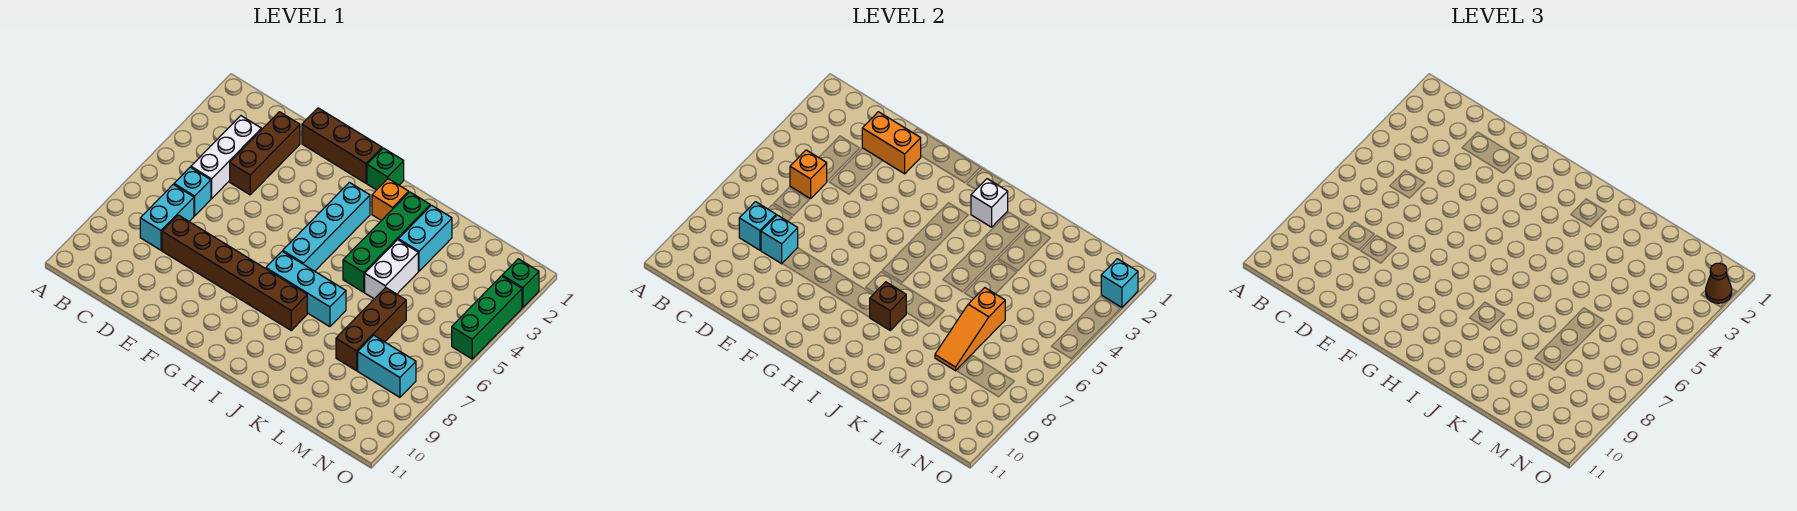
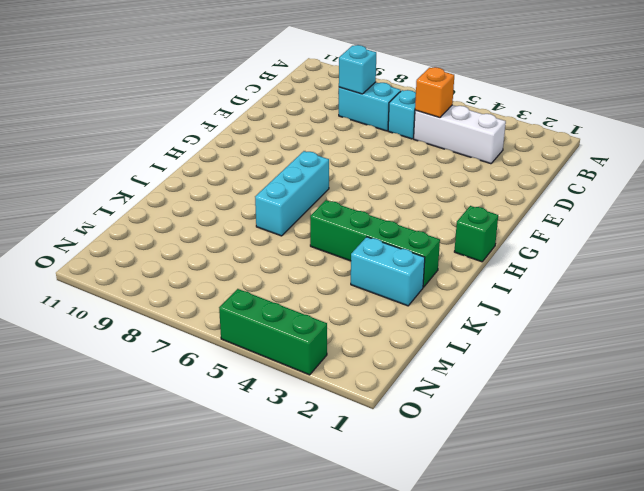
none -> brown brick D2:D4 level 1
none -> brown brick D8:I8 level 1
none -> brown brick E1:G1 level 1

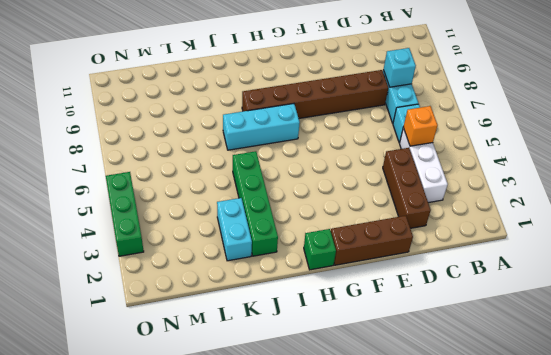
none -> cyan brick H3:H6 level 1
none -> orange brick I2 level 1
none -> white brick K4:K5 level 1

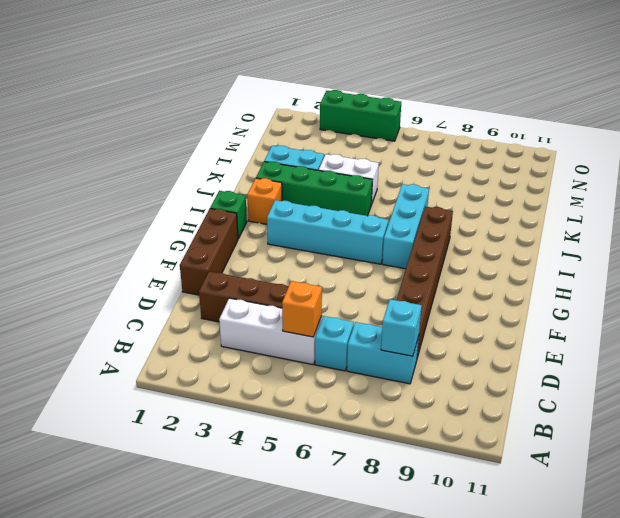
none -> brown brick L6:L8 level 1
none -> cyan brick M8:N8 level 1
none -> green brick O2 level 1

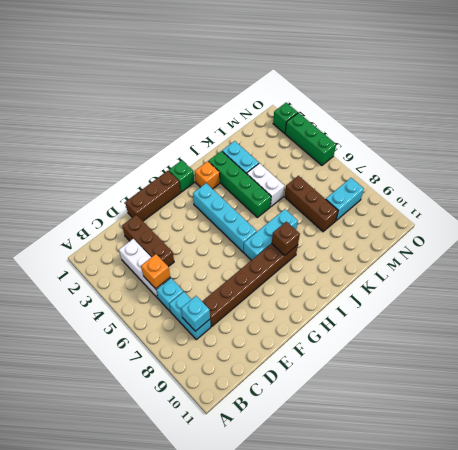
none -> orange brick D2:E2 level 2
none -> cyan brick D8 level 2
none -> white brick I2 level 2

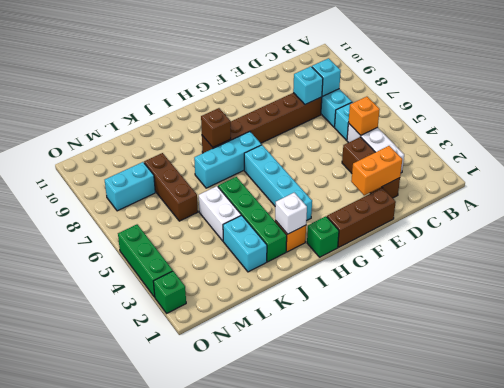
none -> orange slope L6:L8 level 2 top 6
none -> cyan brick O2 level 2
none -> brown cone O2 level 3

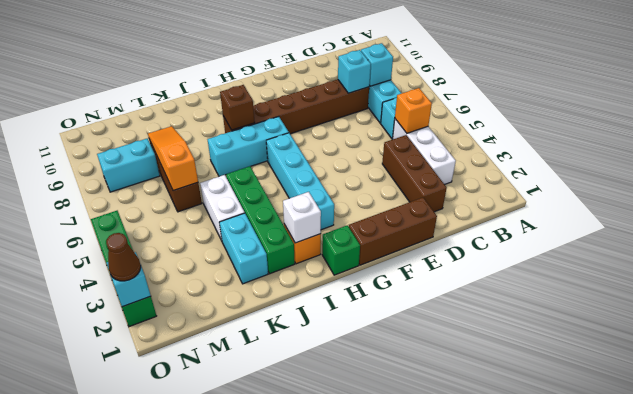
none -> orange brick D2:E2 level 2

